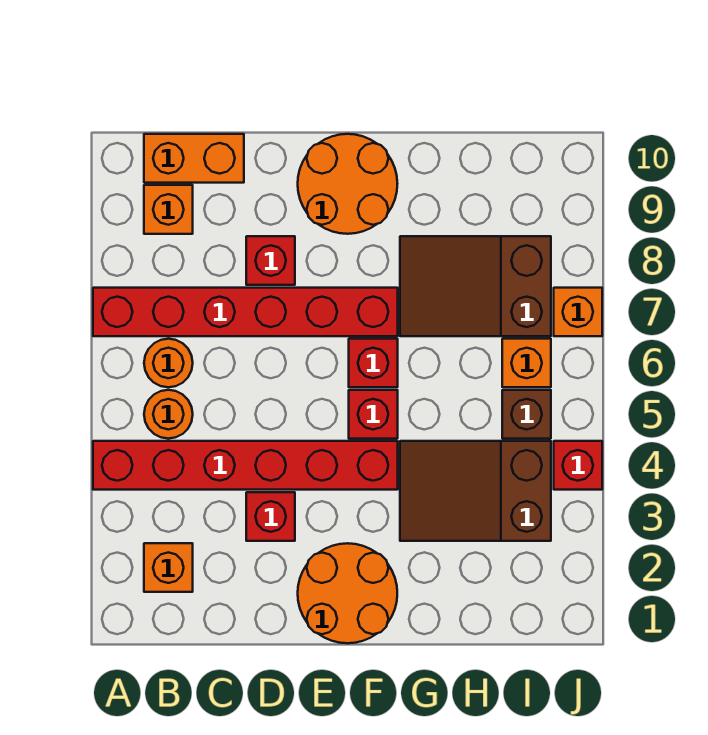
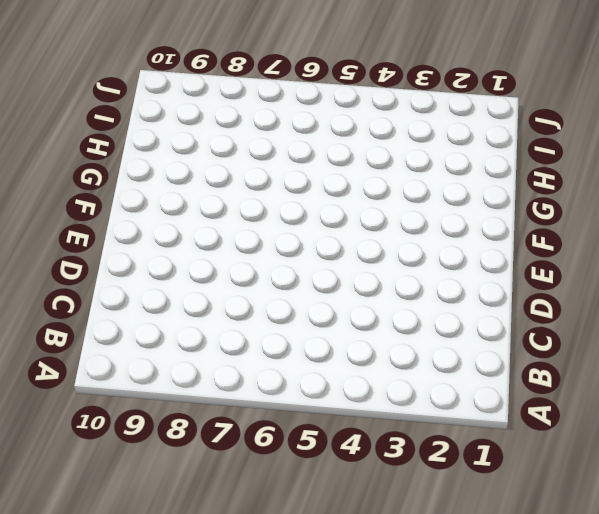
none -> red brick A4:F4 level 1
none -> red brick A7:F7 level 1
none -> orange brick B2 level 1

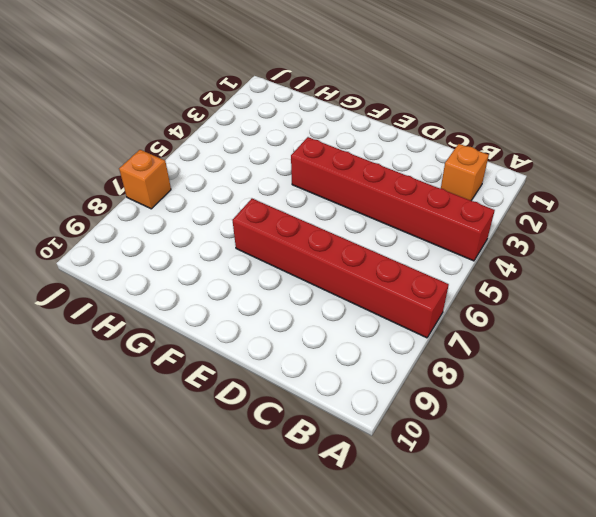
none -> orange round brick B5 level 1
none -> orange round brick B6 level 1
none -> orange brick B9 level 1

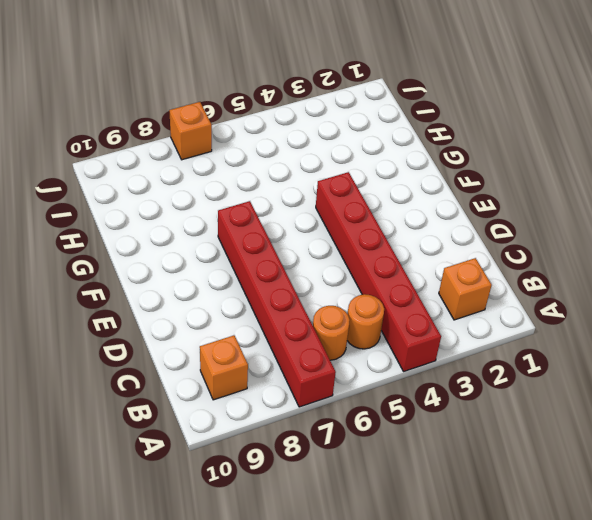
none -> orange brick B10:C10 level 1
none -> red brick D3 level 1
none -> red brick D8 level 1

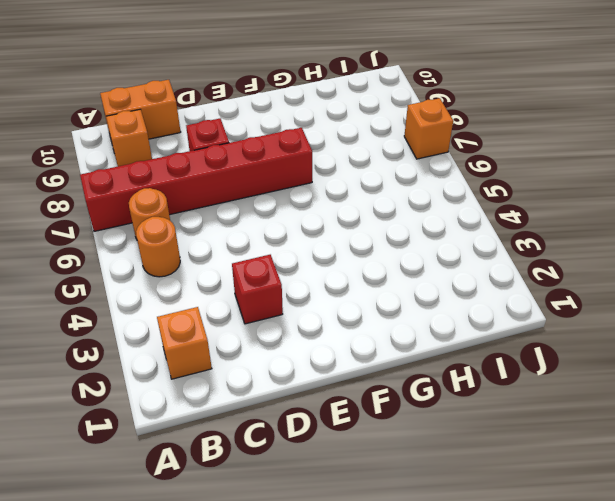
none -> red brick A4:F4 level 1
none -> orange round brick E1:F2 level 1
none -> orange round brick E9:F10 level 1

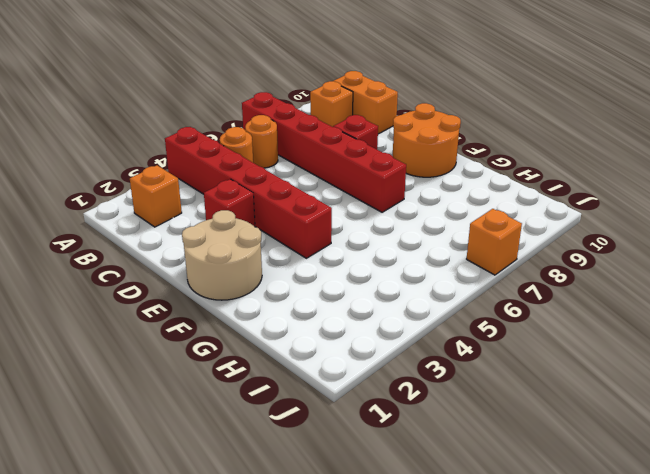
tan round brick E1:F2 level 1 -> orange round brick E1:F2 level 1
none -> red brick F5 level 1
none -> red brick F6 level 1
none -> brown slope G3:I4 level 1 top I

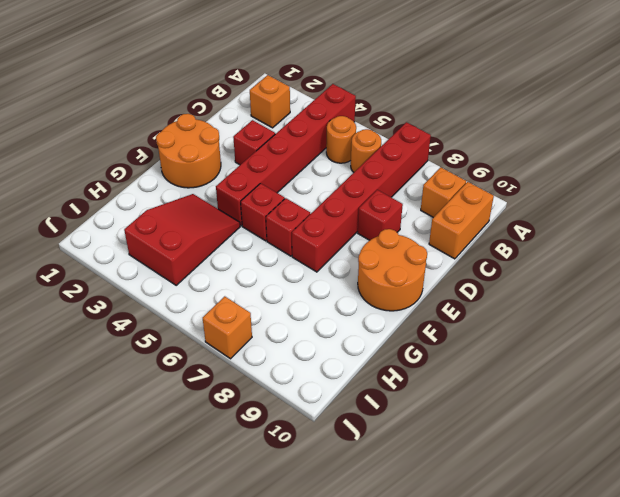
red slope G3:I4 level 1 top I -> brown slope G3:I4 level 1 top I
none -> brown slope G7:I8 level 1 top I
none -> brown brick I5 level 1
none -> orange brick I6 level 1

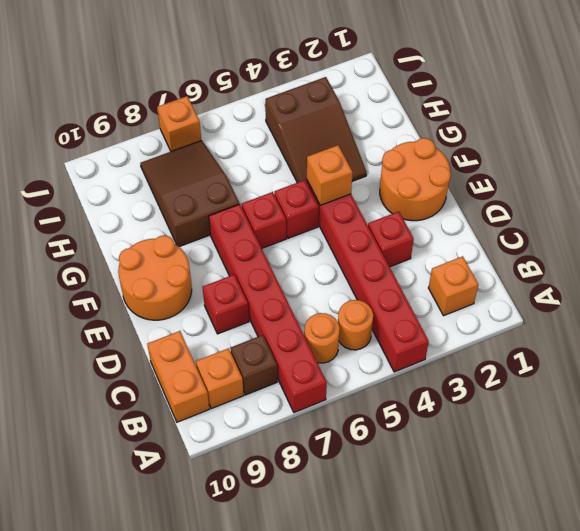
brown brick B8 level 1 -> brown brick I5 level 1
orange brick F4 level 2 -> orange brick I6 level 1
brown slope G7:I8 level 1 top G -> brown slope G7:I8 level 1 top I
none -> red brick J4 level 1

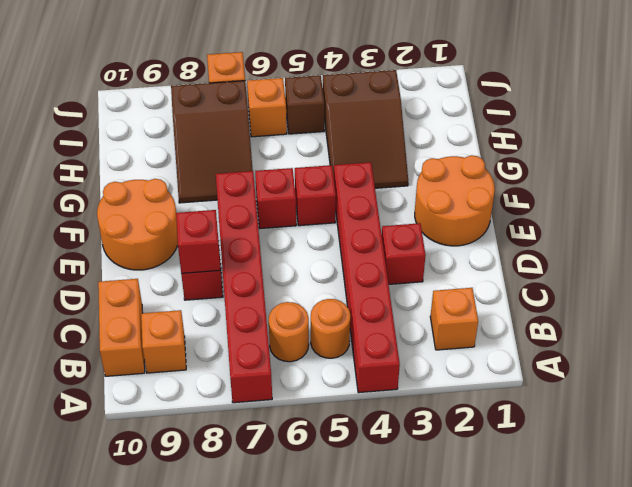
red brick D8 level 2 -> red brick J4 level 1

